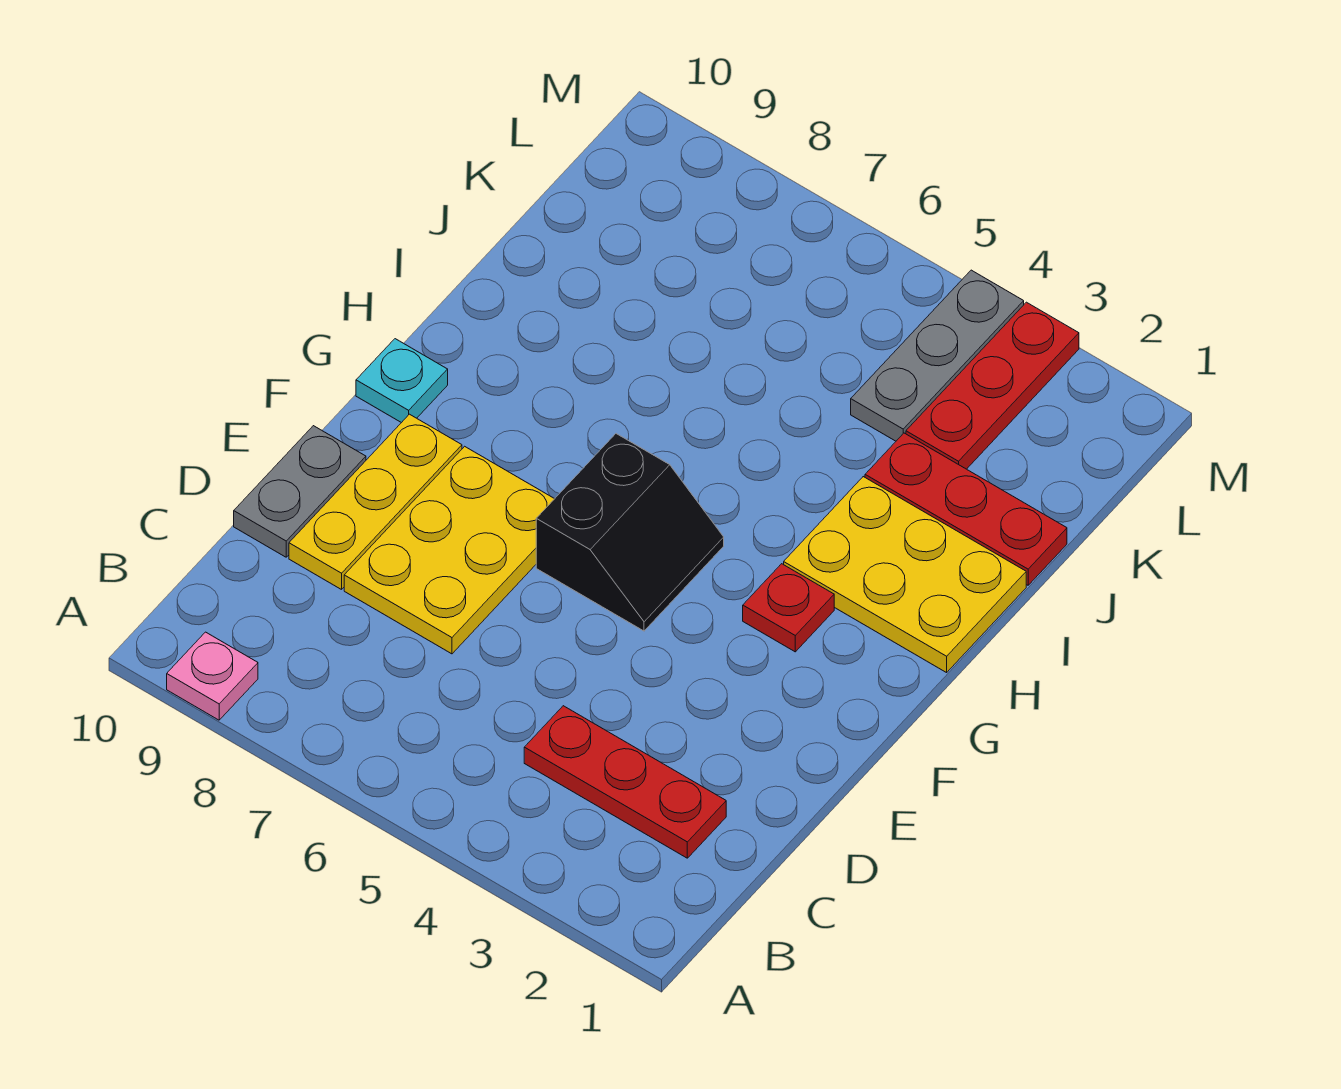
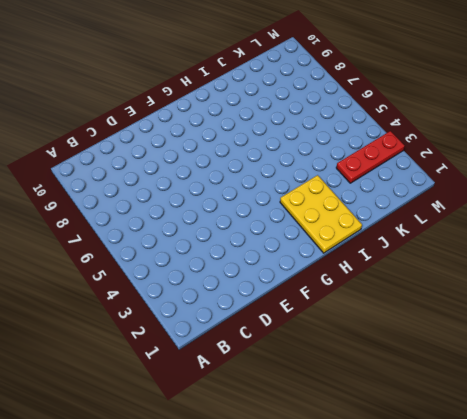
none -> pink plate A9 level 1
none -> red plate C2:C4 level 1
none -> yellow plate D7:F8 level 1

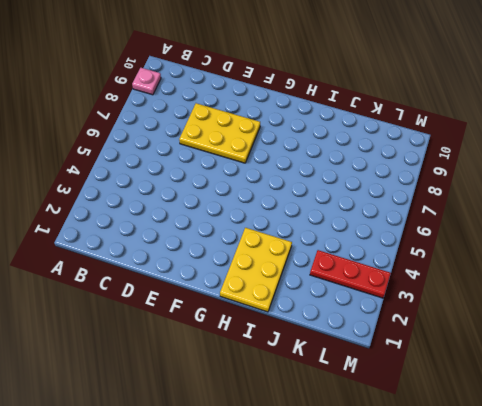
none -> red plate C2:C4 level 1
none -> yellow plate D9:F9 level 1
none -> grey plate D10:E10 level 1

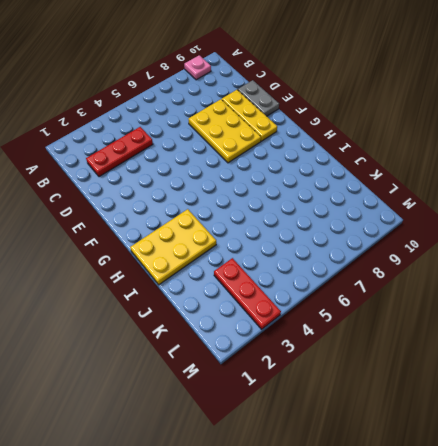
none -> black slope F5:G6 level 1 top 6
none -> red plate G3 level 1
none -> cyan plate G10 level 1

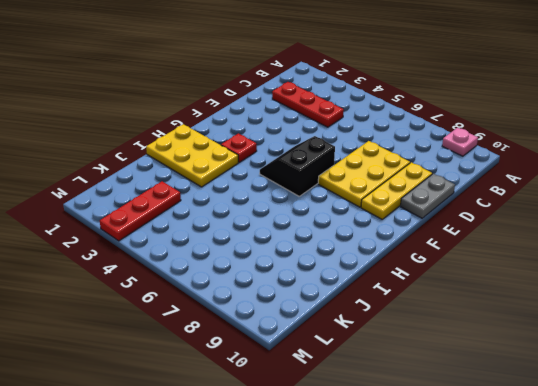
none -> cyan plate G10 level 1
none -> red plate J1:J3 level 1
none -> grey plate K4:M4 level 1

